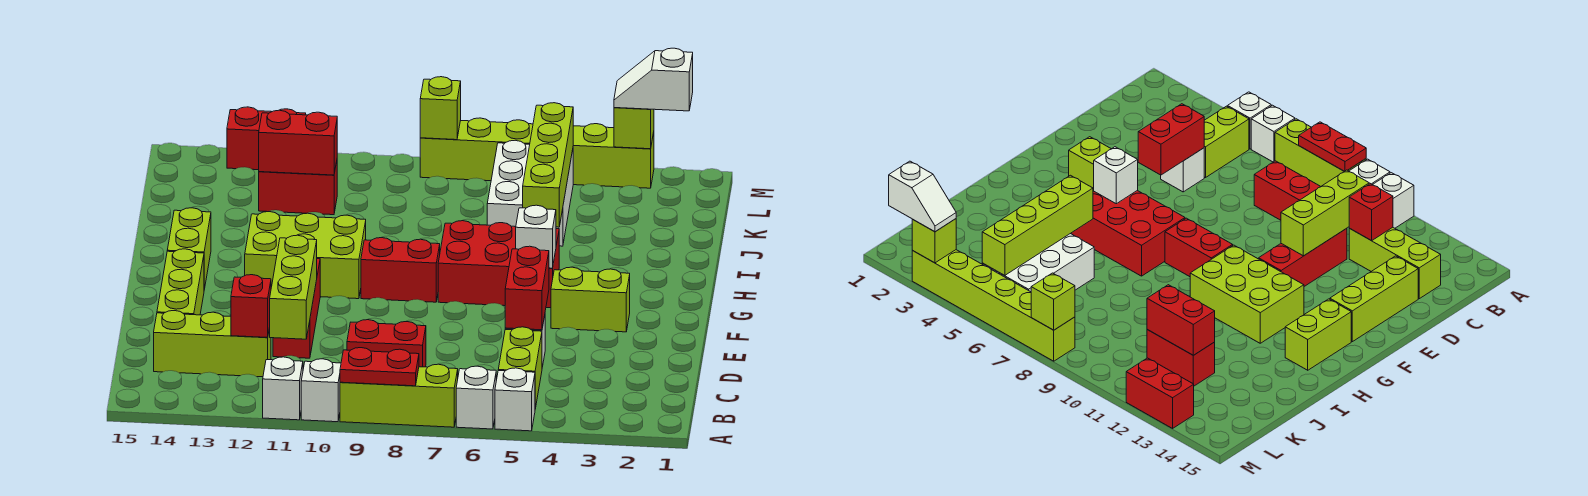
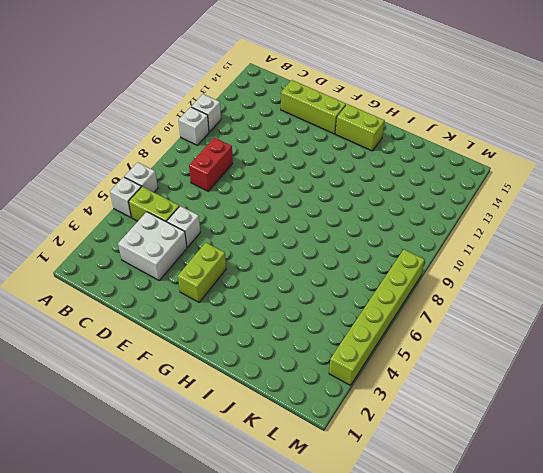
white brick C3:D4 level 1 -> none
none -> lime brick A7:A9 level 1
none -> lime brick C12:C14 level 1
none -> red brick D11:F11 level 1
none -> red brick G5:H7 level 1

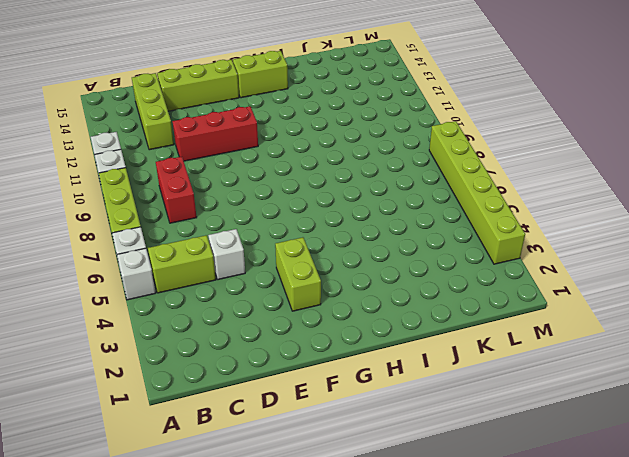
none -> red brick G5:H7 level 1
none -> red brick G8:G9 level 1
none -> lime brick G10:H12 level 1
none -> white brick J5:L6 level 1

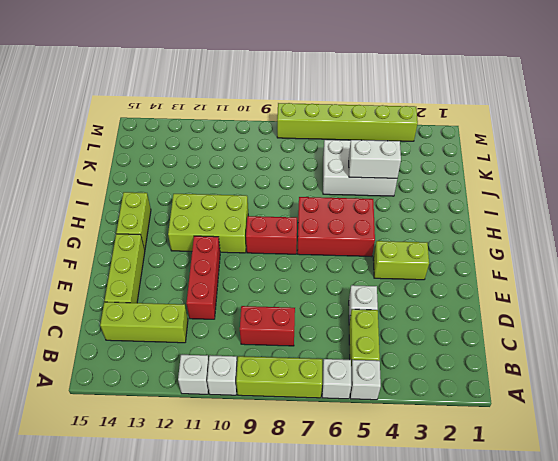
white brick J4:K6 level 1 -> white brick J5:L6 level 1
white brick J4:J5 level 2 -> lime brick I5:L5 level 2
none -> red brick K11:K12 level 1
none -> red brick M12:M13 level 1
none -> red plate A8:A9 level 2
none -> lime brick C11:E11 level 2

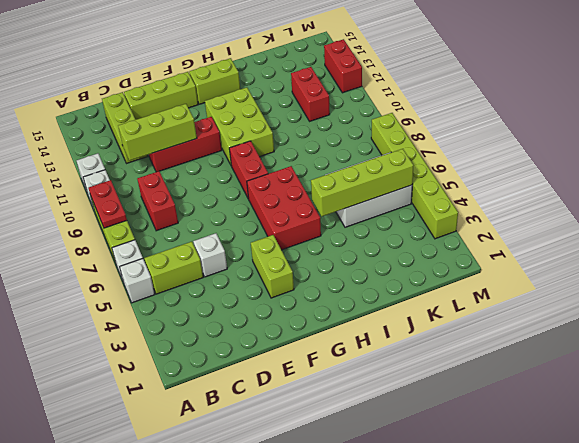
none -> red brick C12 level 2
none -> red brick D5:E5 level 2
none -> white brick G5 level 2
none -> red brick K11:K12 level 2

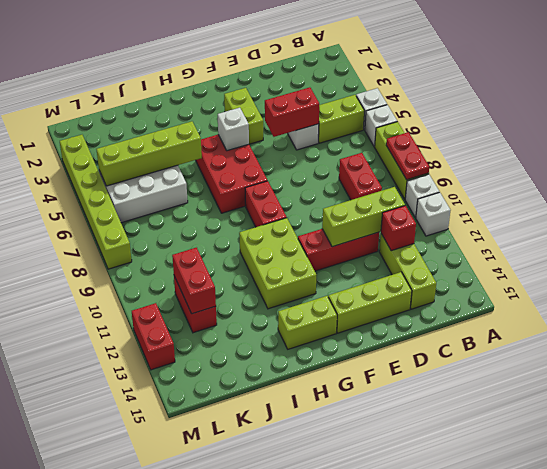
none -> lime brick M3 level 2
none -> lime brick M8 level 2
none -> white slope M2:M3 level 3 top 2

